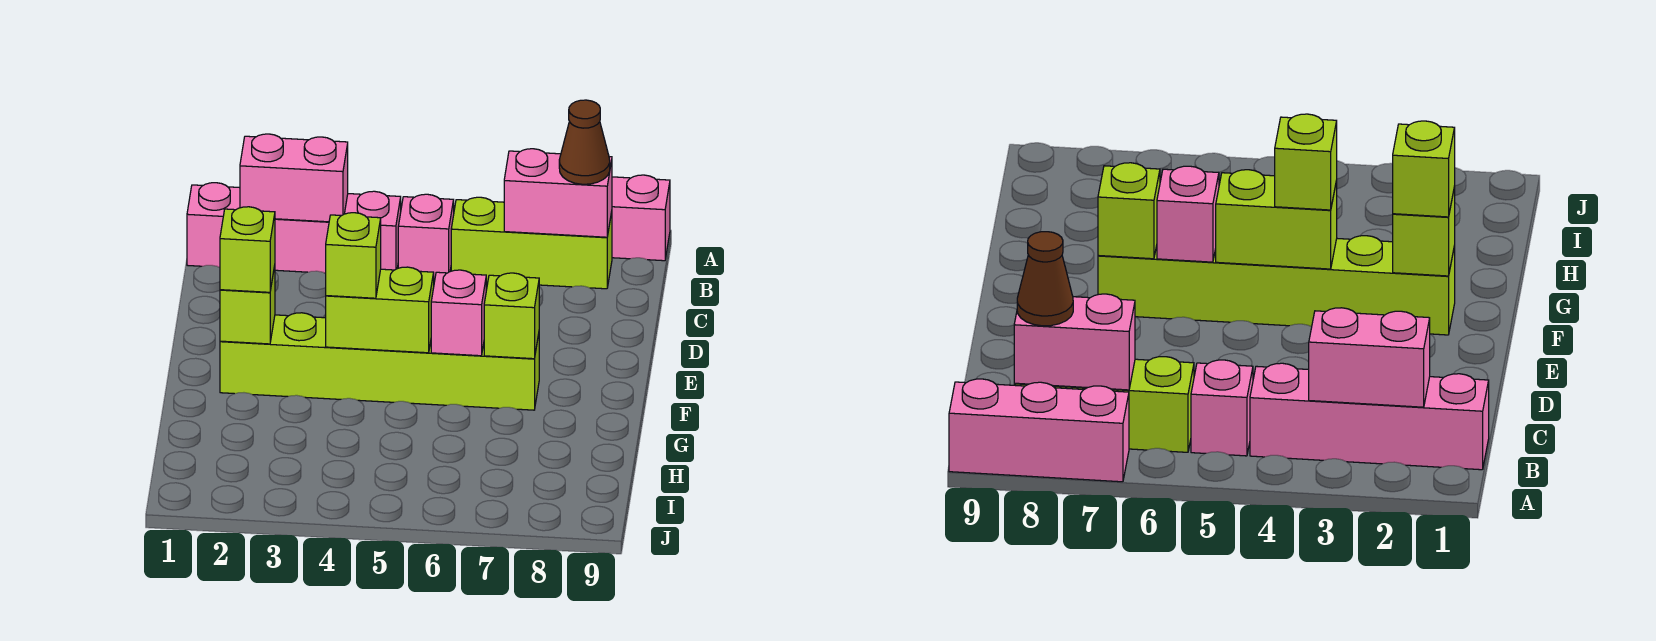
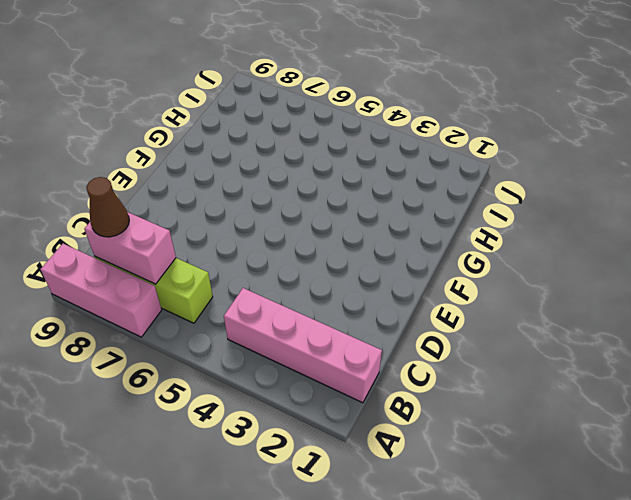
none -> pink brick B5 level 1
none -> lime brick F2:F7 level 1
none -> pink brick B2:B3 level 2

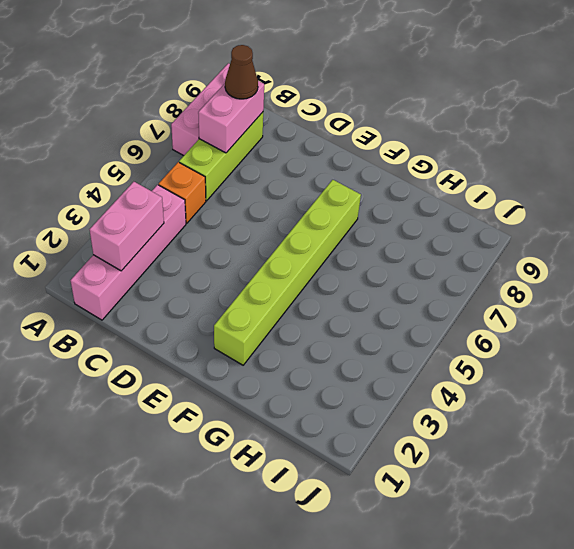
orange brick B5 level 1 -> pink brick B5 level 1
none -> lime brick F2 level 2
none -> lime brick F4:F5 level 2
none -> pink brick F6 level 2

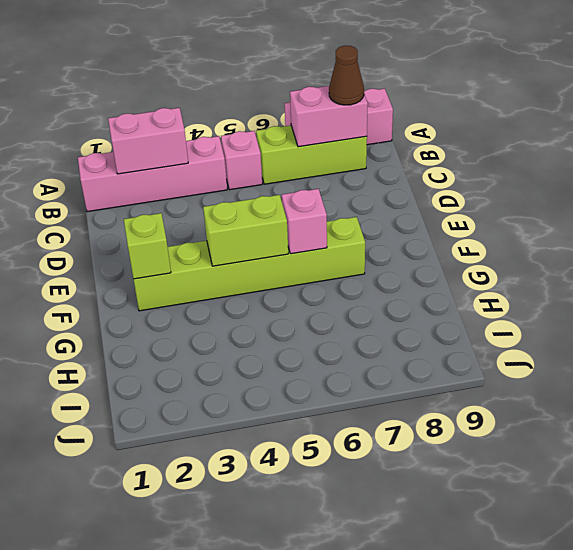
none -> lime brick F7 level 2
none -> lime brick F2 level 3
none -> lime brick F4 level 3

